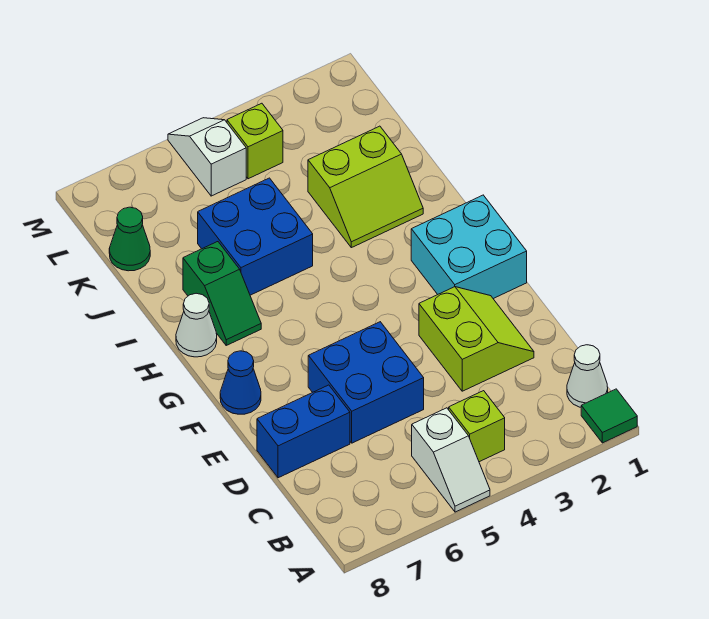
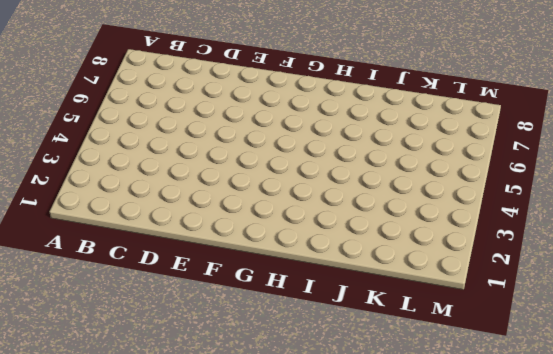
none -> green tile A1 level 1
none -> white slope A5:B5 level 1 top B
none -> white cone B1 level 1

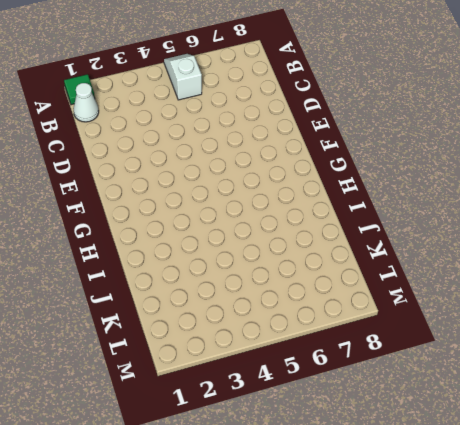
none -> lime brick B4 level 1
none -> lime slope D2:E3 level 1 top 3
none -> blue brick D5:E6 level 1

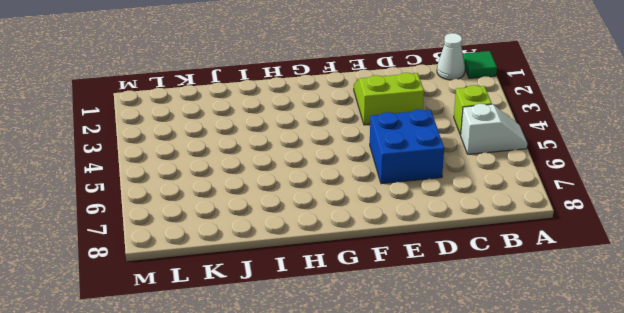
none -> blue brick D7:D8 level 1
none -> cyan brick F1:G2 level 1
none -> blue cone F8 level 1

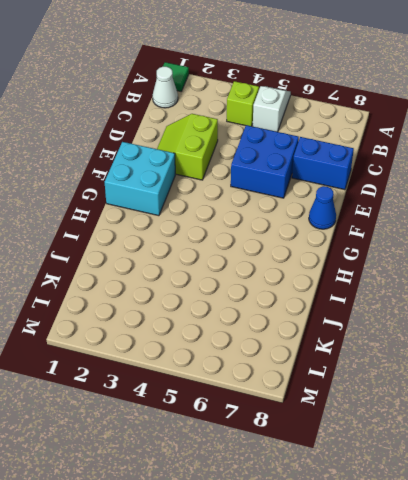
none -> green slope H7:I7 level 1 top I
none -> white cone H8 level 1
none -> lime slope I2:J3 level 1 top J

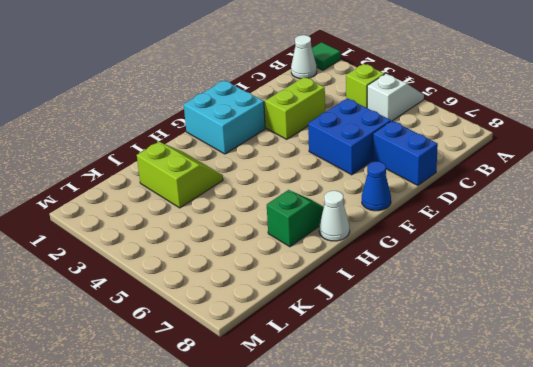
none -> blue brick I5:J6 level 1
none -> green cone K8 level 1
none -> lime brick L4 level 1

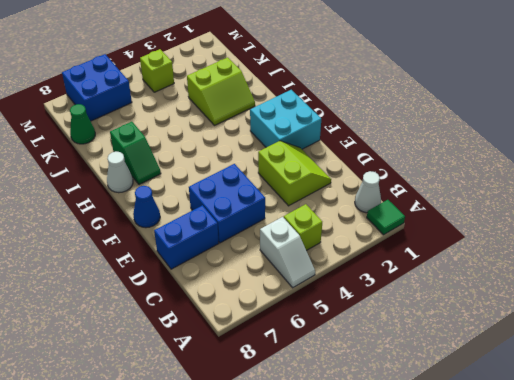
blue brick L6:M7 level 1 -> blue brick I5:J6 level 1
none -> white slope L5:M5 level 1 top L

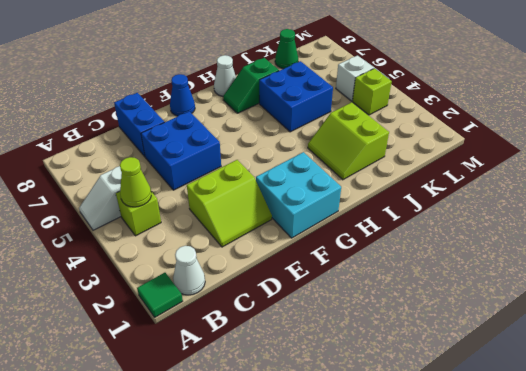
lime cone B4 level 2 -> none

